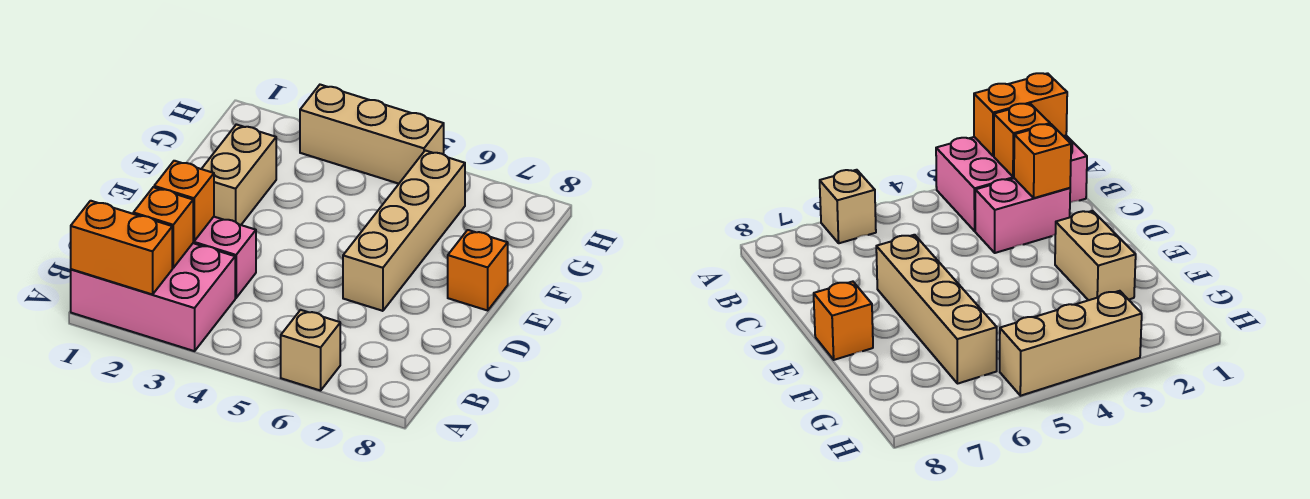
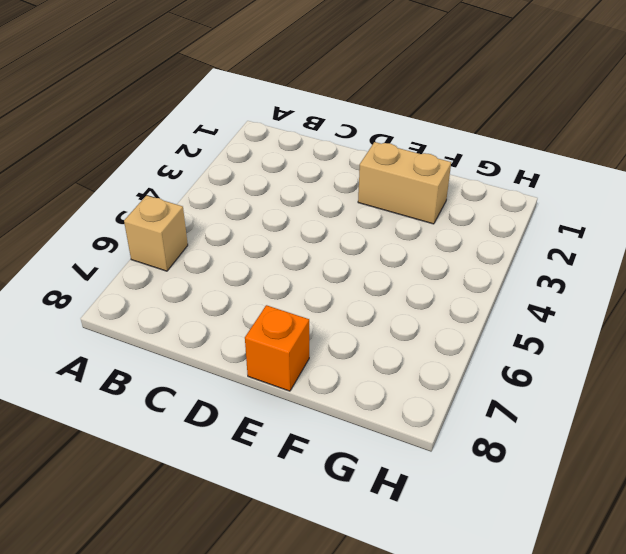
none -> pink brick A1:B3 level 1
none -> pink brick C2:C3 level 1

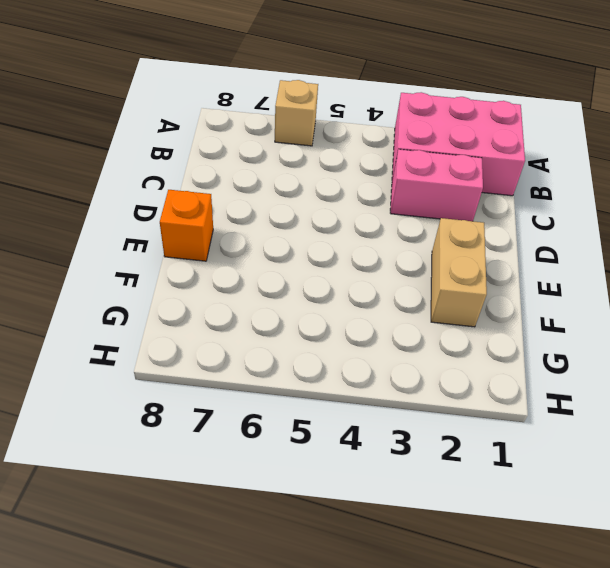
none -> tan brick D6:G6 level 1
none -> tan brick H3:H5 level 1

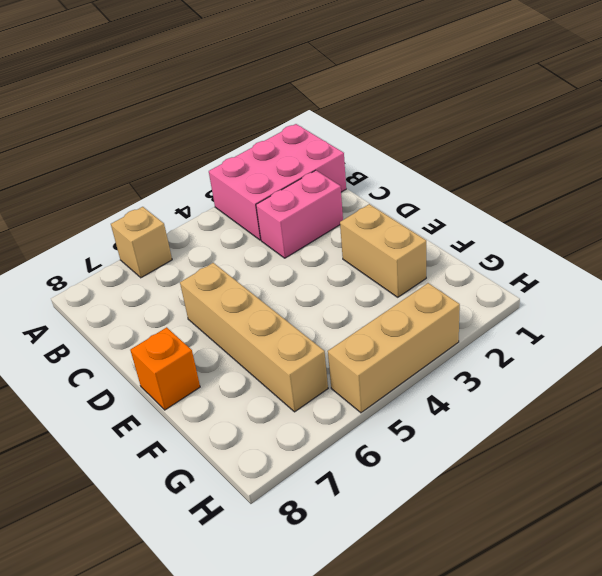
none -> orange brick A1:A2 level 2
none -> orange brick B2 level 2

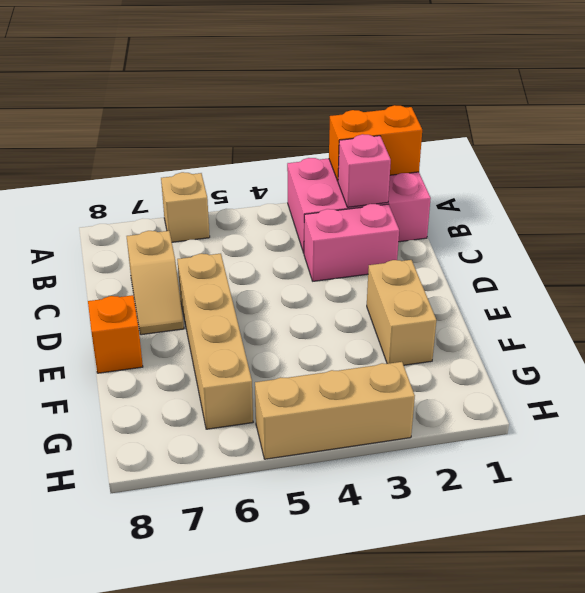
pink brick B2 level 2 -> orange brick B2 level 2
tan slope C7:D7 level 1 top C -> none
none -> orange brick C2 level 2

